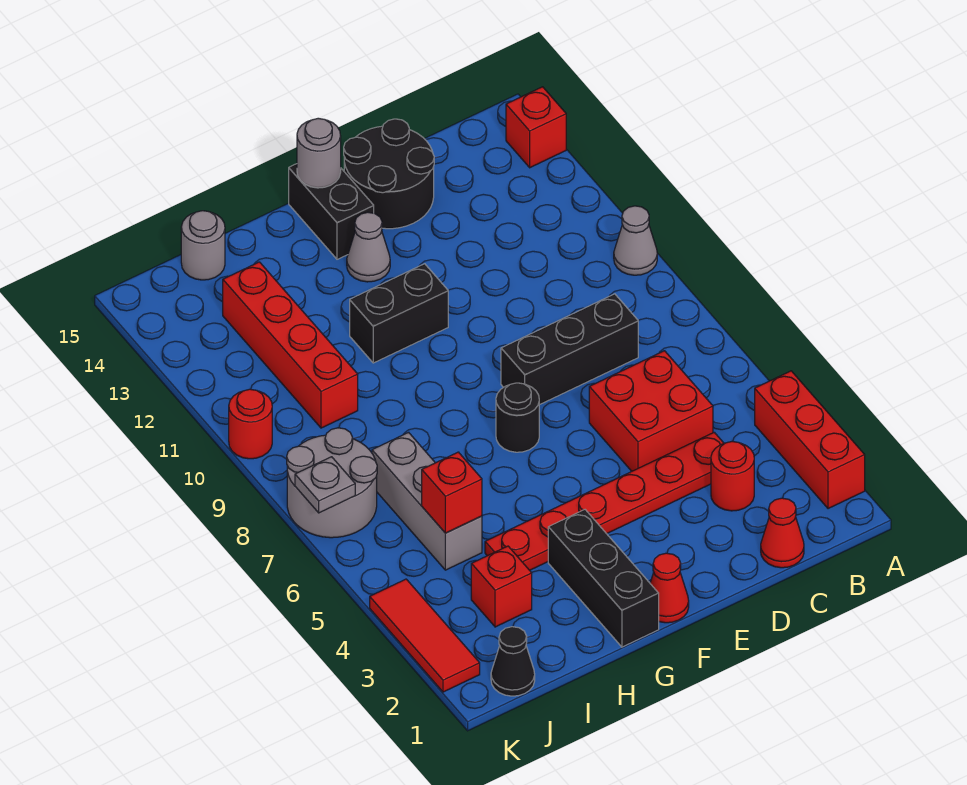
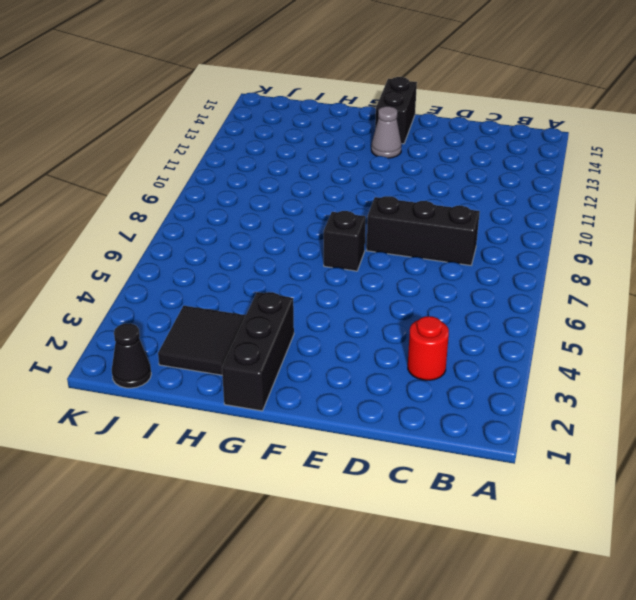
black brick F7 level 1 -> black round brick F7 level 1
black tile H2:I3 level 1 -> red brick I3 level 1
none -> red brick A2:A4 level 1
none -> grey cone A10 level 1
none -> red brick A14 level 1

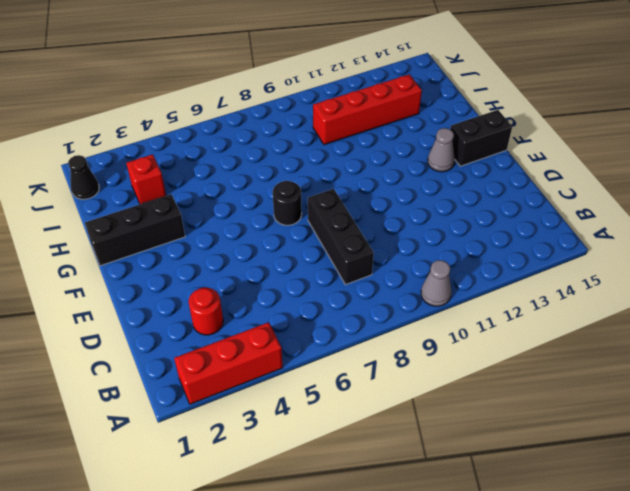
none -> red brick A14 level 1
none -> red cone C1 level 1
none -> red plate C4:H4 level 1

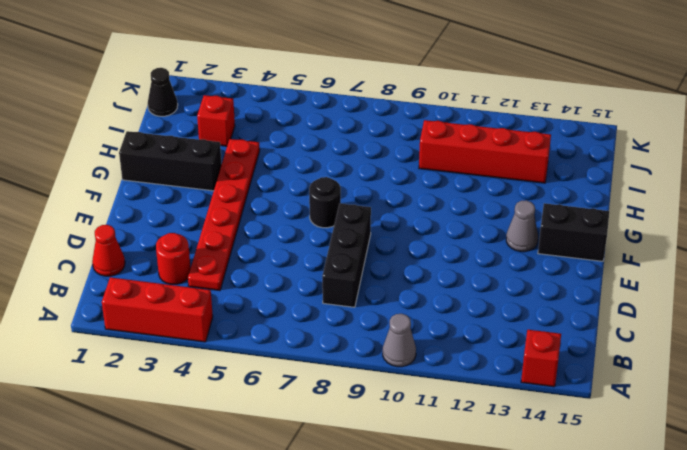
none -> red brick C5:D6 level 1
none -> black round brick D14:E15 level 1
none -> red cone F1 level 1

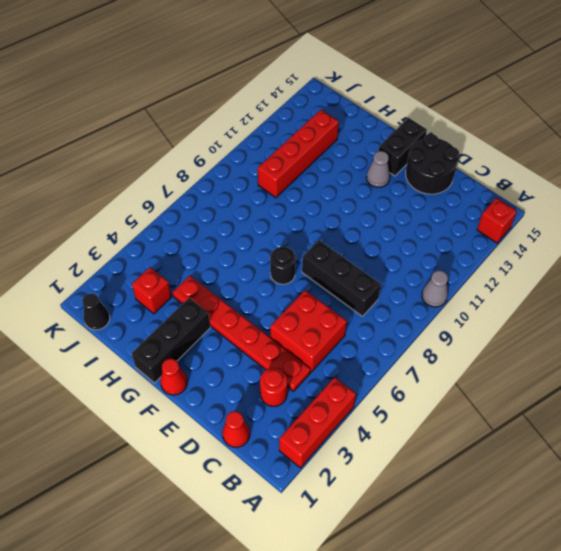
none -> black brick F11:G11 level 1
none -> grey brick I5:I7 level 1
none -> grey round brick I15 level 1

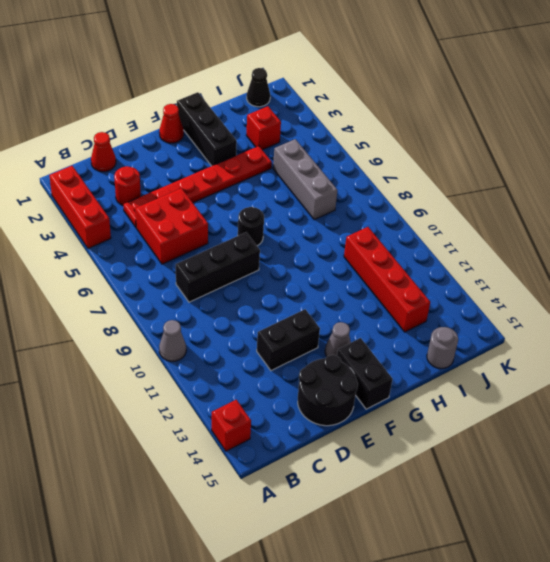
black brick D12:E12 level 1 -> black brick F11:G11 level 1
none -> grey round brick J7:K8 level 1
none -> red tile K2:K4 level 1
none -> red round brick K10 level 1

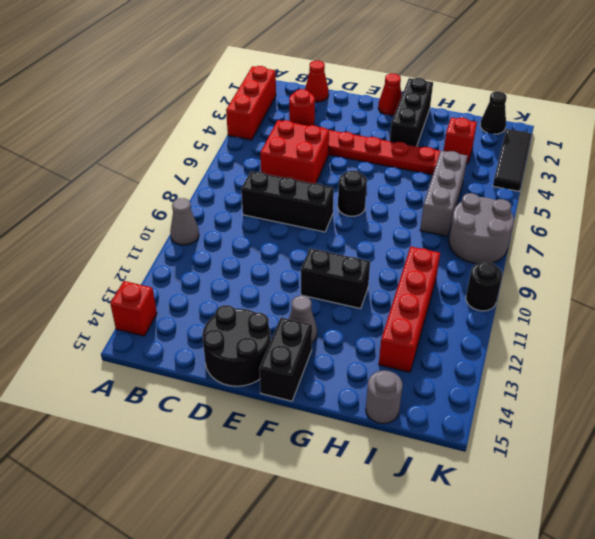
black tile K2:K4 level 1 -> red tile K2:K4 level 1
black round brick K10 level 1 -> red round brick K10 level 1
none -> grey round brick F15 level 2
none -> red brick I5 level 2
none -> grey plate K7 level 2

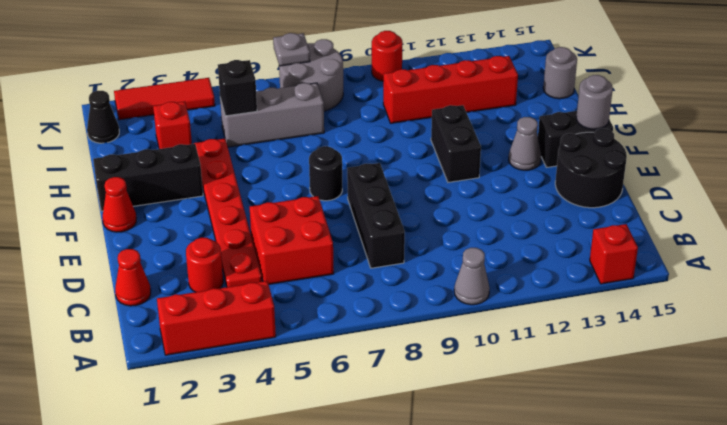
black brick I5 level 2 -> red brick I5 level 2

